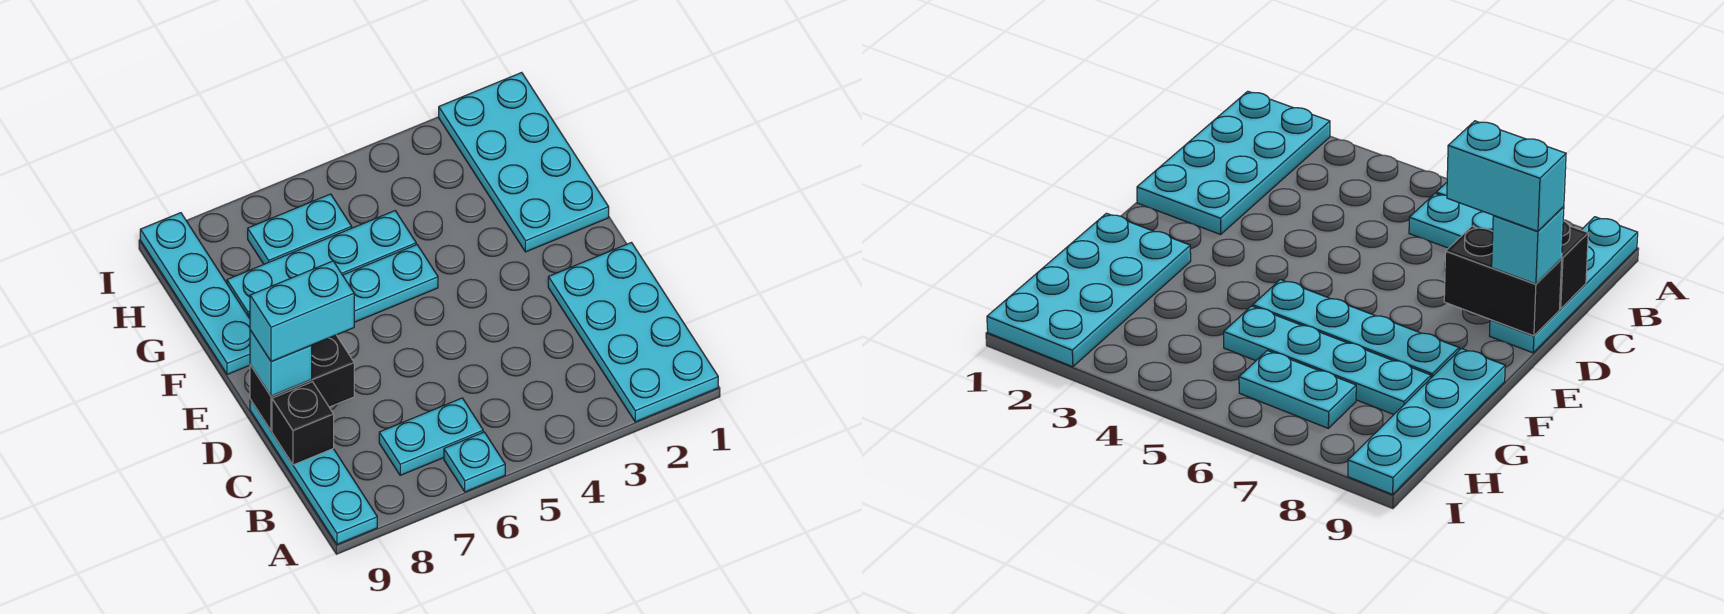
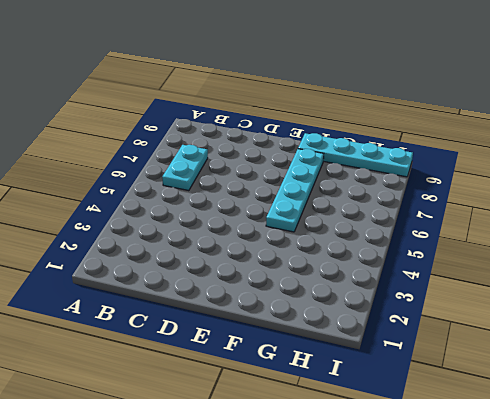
none -> cyan plate A1:D2 level 1
none -> cyan plate A6 level 1
none -> cyan plate A9:D9 level 1

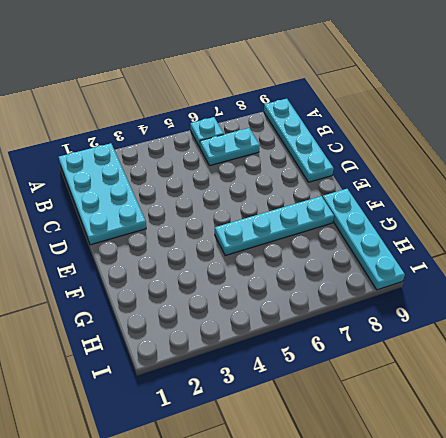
none -> cyan plate F1:I2 level 1
none -> cyan plate G5:G8 level 1
none -> cyan plate H6:H7 level 1

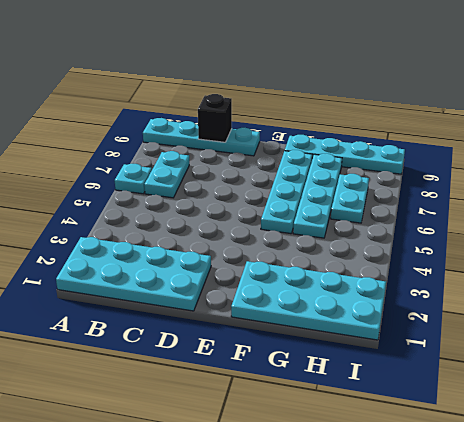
none -> black brick D8:D9 level 2
none -> cyan brick D9 level 3
none -> cyan brick D8:D9 level 4

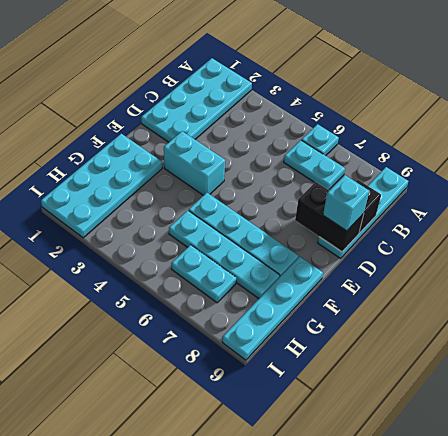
cyan brick E3:E4 level 1 -> cyan brick D8:D9 level 4

